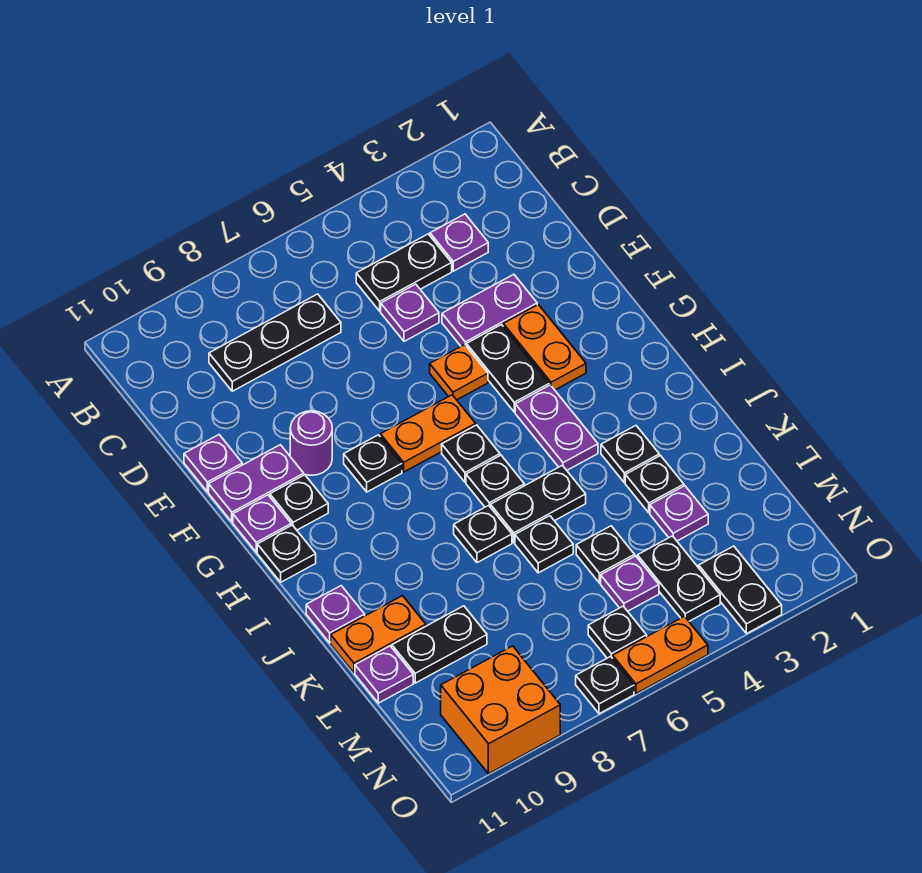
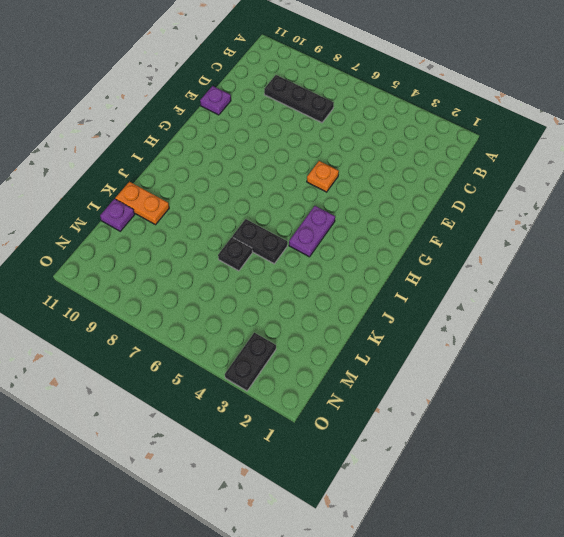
none -> purple plate C3 level 1
none -> black plate C4:C5 level 1
none -> purple plate D5 level 1
none -> purple plate E3:E4 level 1

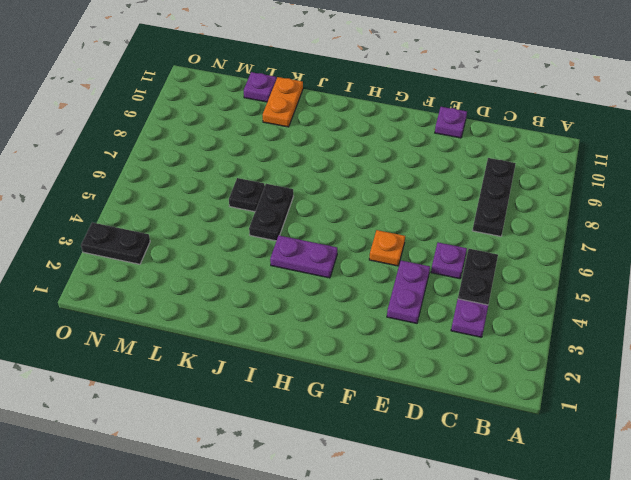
none -> orange plate F3:G3 level 1
none -> black plate F4:G4 level 1
none -> purple round brick F9 level 1
none -> purple plate F10:F11 level 1

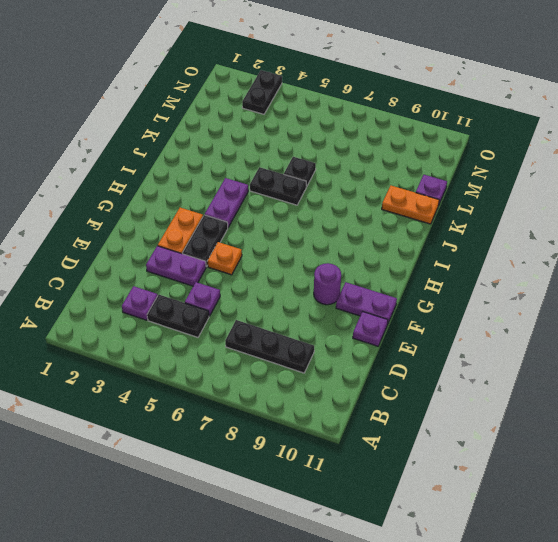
none -> orange plate G6:G7 level 1
none -> black plate G8 level 1
none -> black plate G10 level 1
none -> purple plate G11 level 1

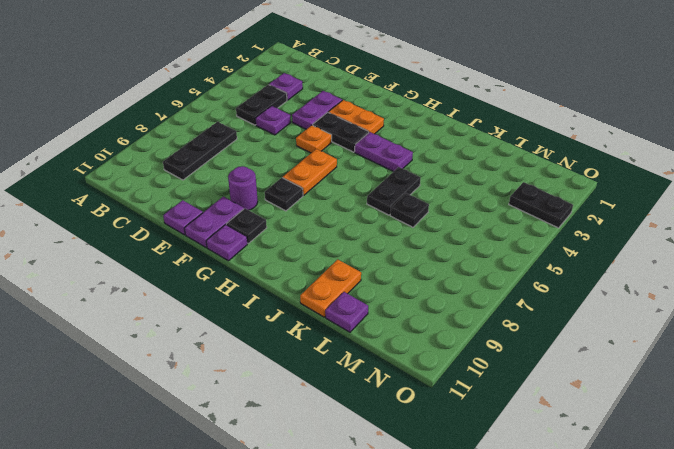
none -> black plate H6 level 1
none -> black plate H11 level 1
none -> black plate I6 level 1
none -> black plate J3 level 1

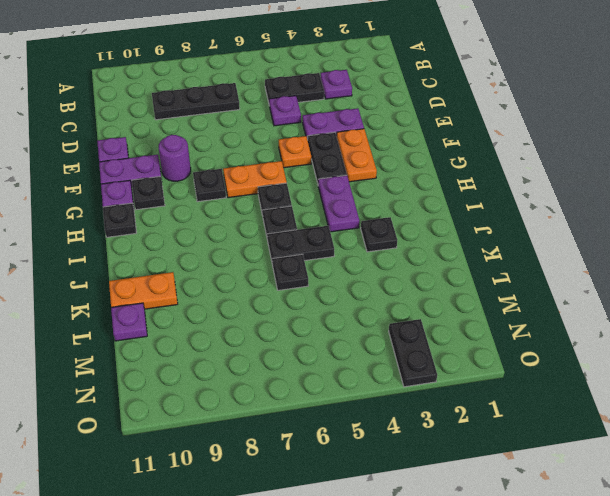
none -> black plate J7 level 1
none -> purple plate J11 level 1
none -> black plate K3 level 1
none -> purple plate L3 level 1

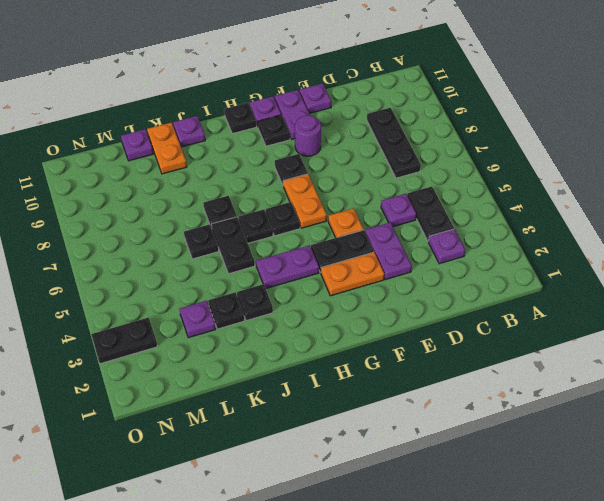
none -> black plate L5 level 1
none -> black plate L9:L10 level 1
none -> black plate M4:N4 level 1
none -> purple plate M5 level 1

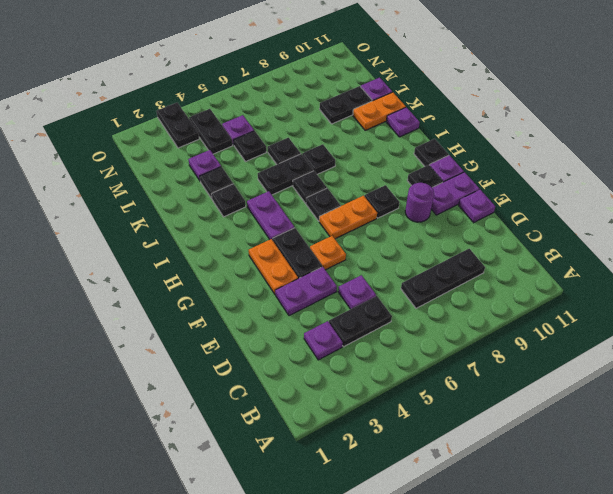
none -> black plate N6 level 1
none -> orange brick N9:O10 level 1
none -> orange plate O5:O6 level 1
none -> black plate O7 level 1

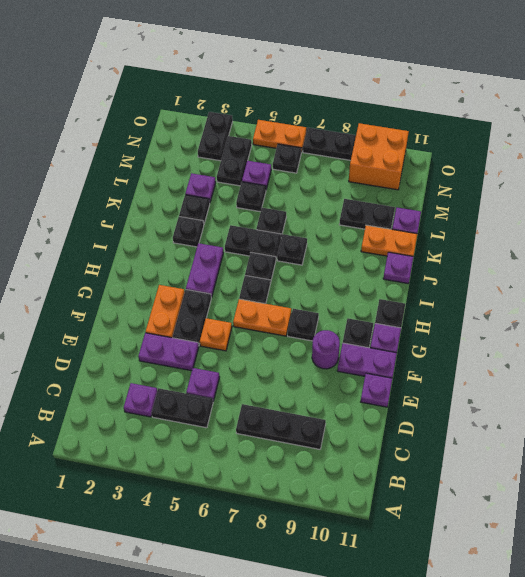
black plate O7:O8 level 1 -> black plate O7 level 1

